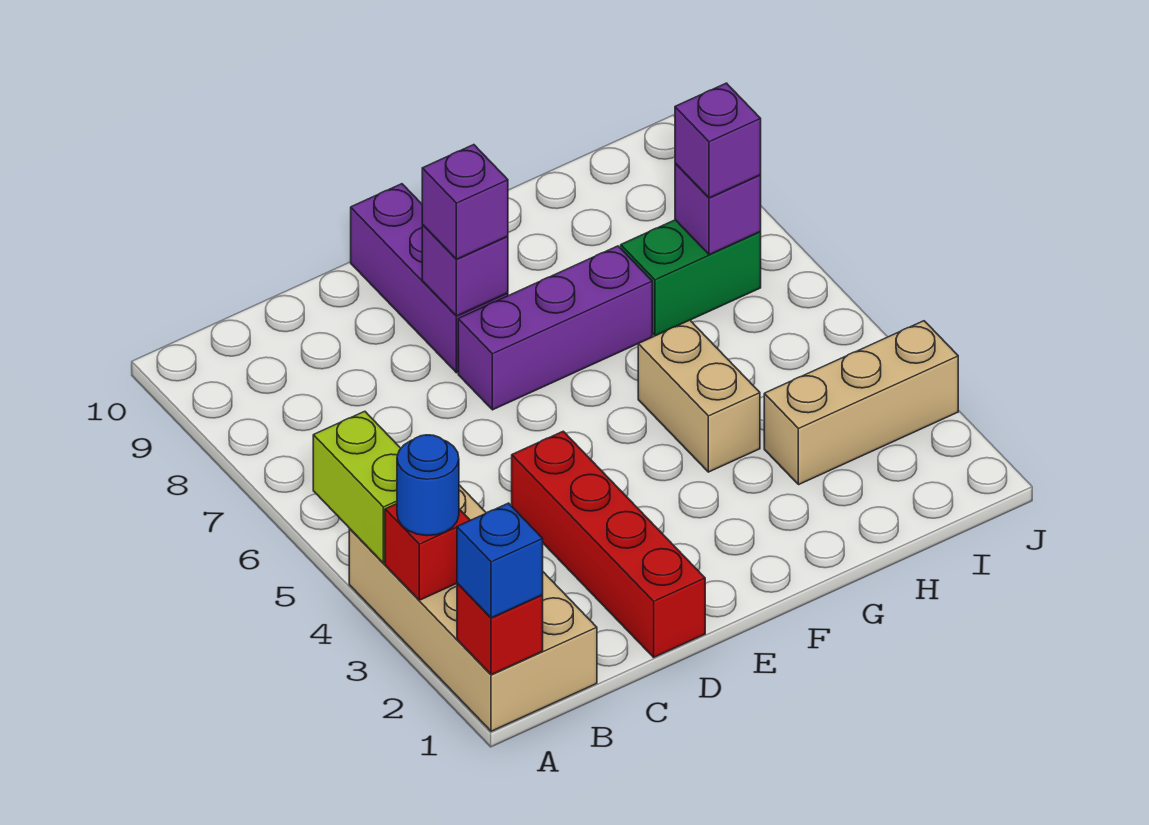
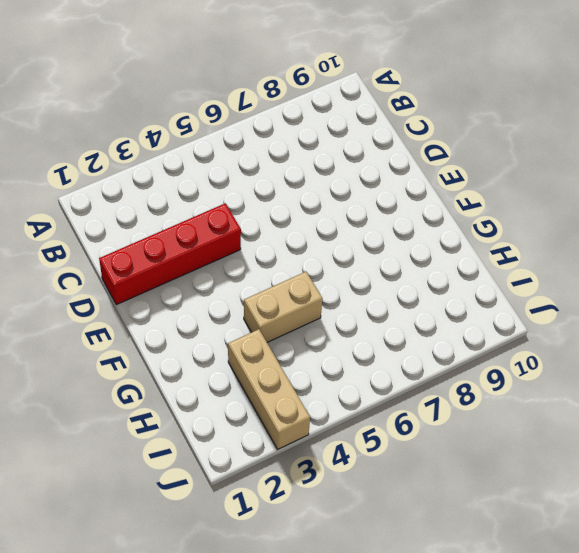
none -> tan brick A1:B4 level 1
none -> purple brick E7:G7 level 1
none -> purple brick E8:E10 level 1

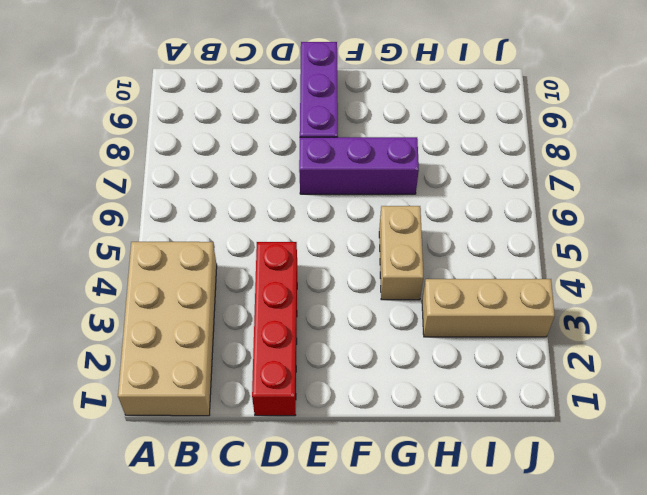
none -> green brick H7:I7 level 1
none -> red brick A1 level 2
none -> red brick A3 level 2

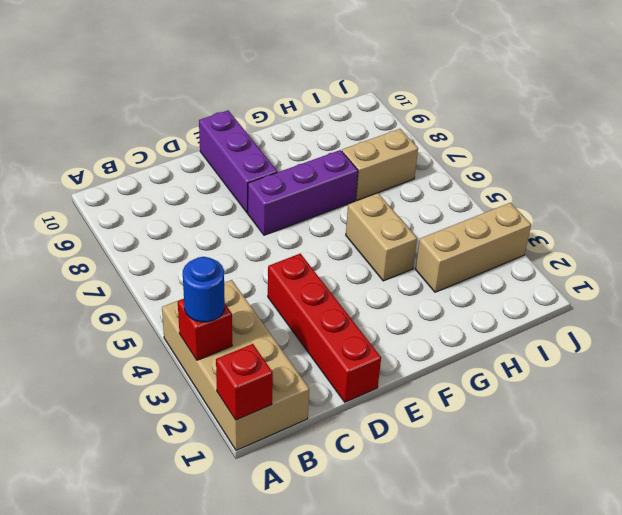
tan brick H7:I7 level 1 -> green brick H7:I7 level 1
none -> lime brick A4:A5 level 2
none -> purple brick E8 level 2
none -> purple brick I7 level 2

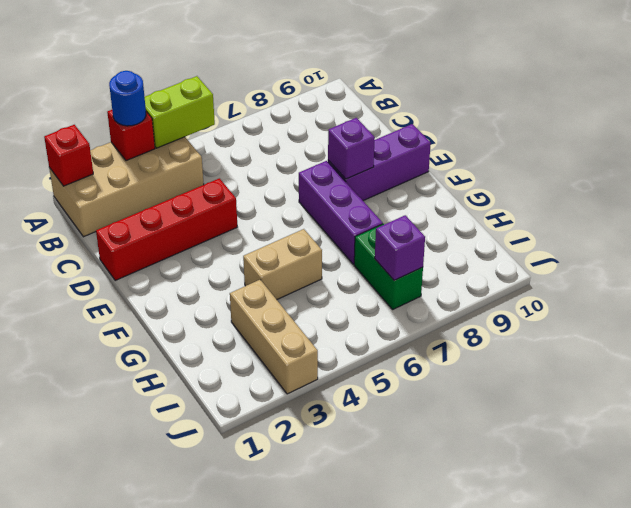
none -> blue brick A1 level 3
none -> purple brick E8 level 3
none -> purple brick I7 level 3

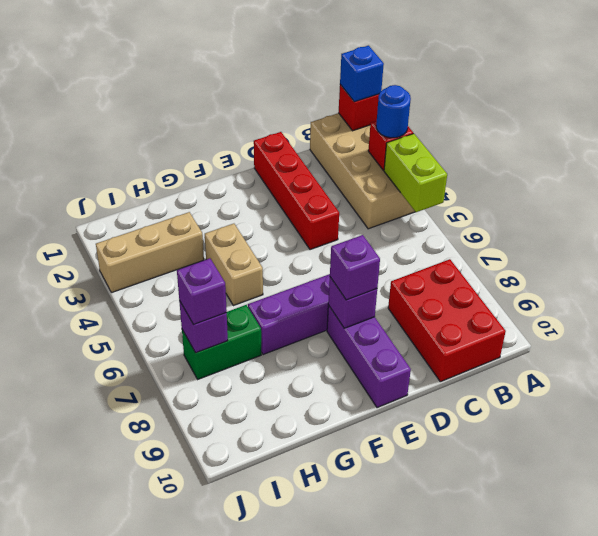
red brick B8:C10 level 1 -> none

